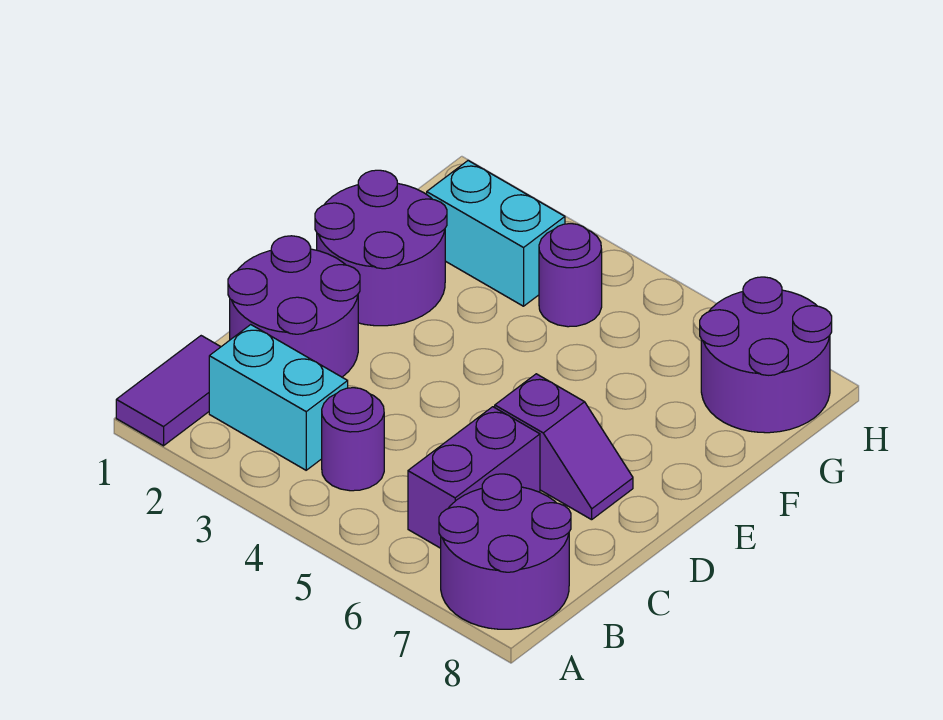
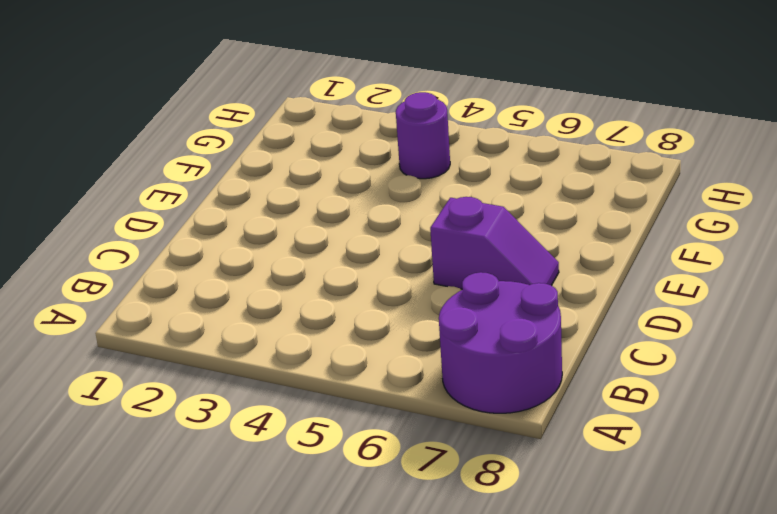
none -> purple tile A1:B1 level 1
none -> cyan brick B2:B3 level 1

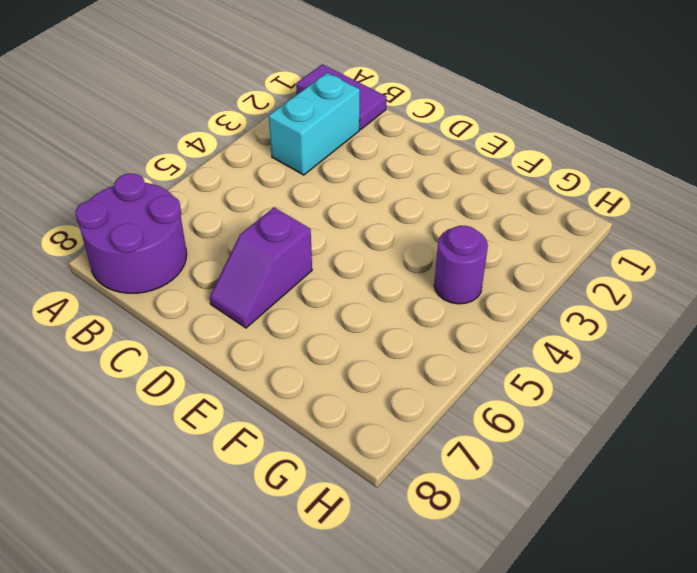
none -> purple round brick B4 level 1
none -> purple brick B6:C6 level 1

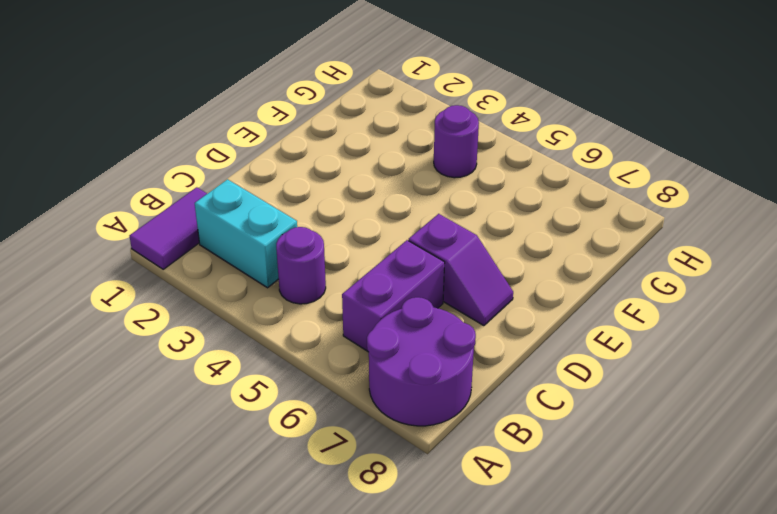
none -> purple round brick C1:D2 level 1
none -> purple round brick E1:F2 level 1

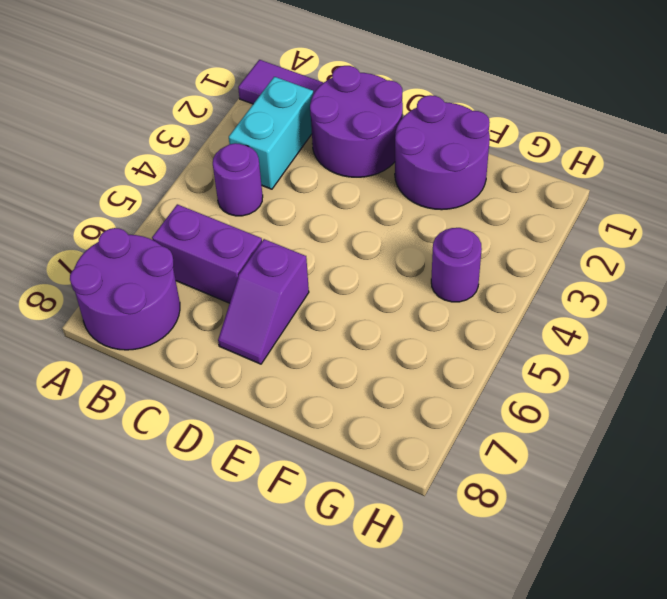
none -> cyan brick G2:G3 level 1
none -> purple round brick G7:H8 level 1

